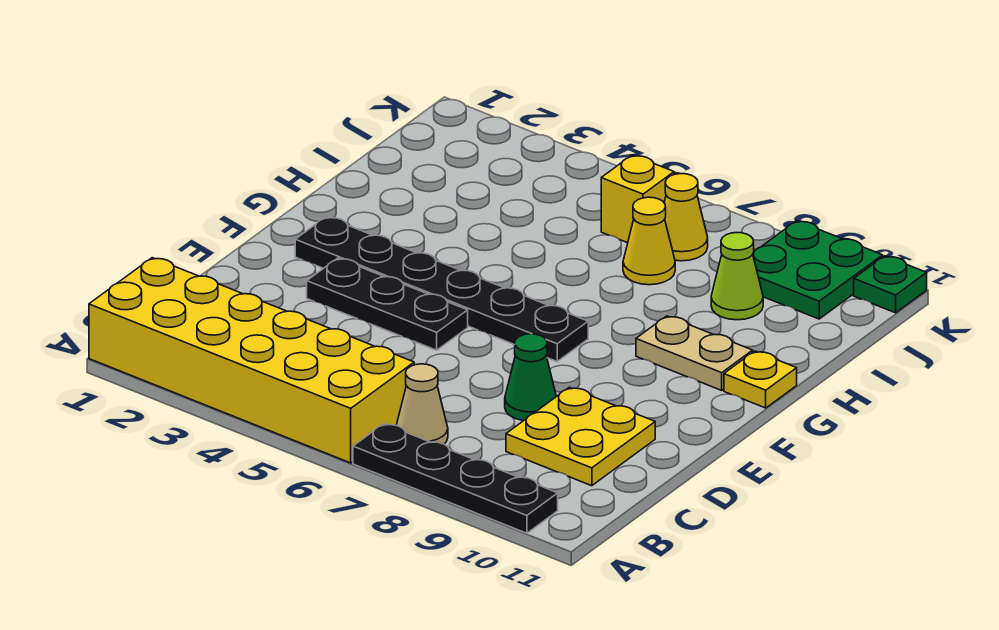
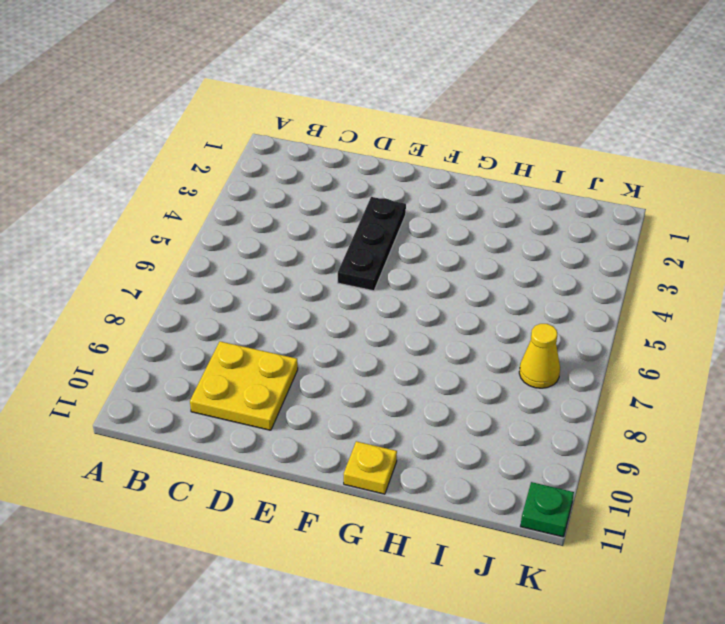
none -> yellow brick A1:B6 level 1
none -> black plate A7:A10 level 1
none -> tan cone B7 level 1

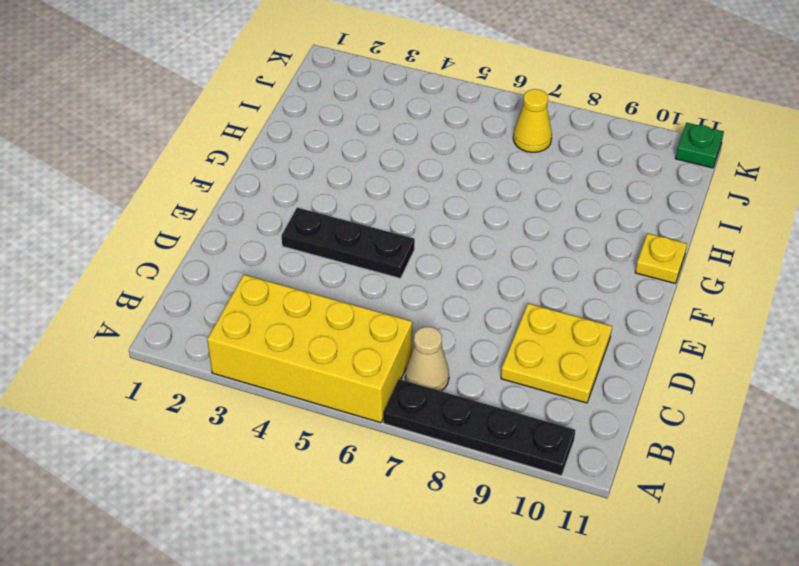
yellow brick A3:B6 level 1 -> yellow brick A1:B6 level 1
none -> green cone D8 level 1
none -> black plate F2:F7 level 1
none -> tan plate G9:G10 level 1

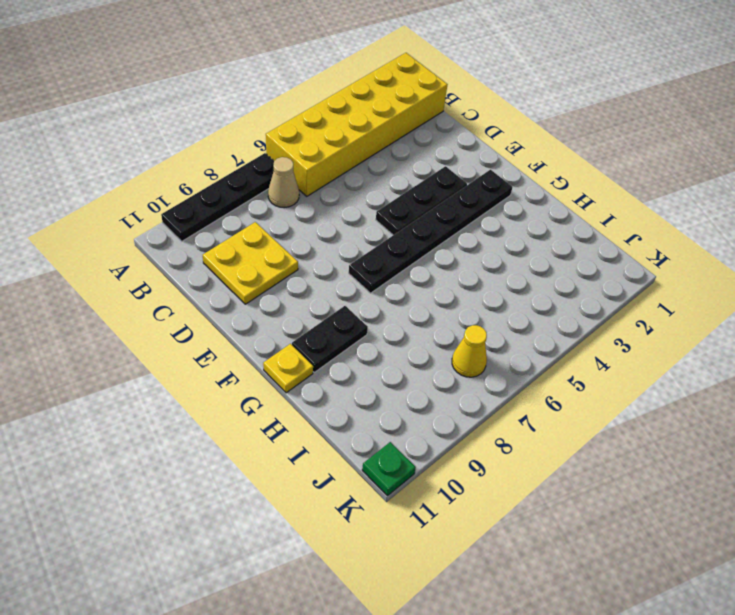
black plate G9:G10 level 1 -> tan plate G9:G10 level 1
none -> green cone D8 level 1
none -> yellow cone I7 level 1
none -> lime cone I9 level 1

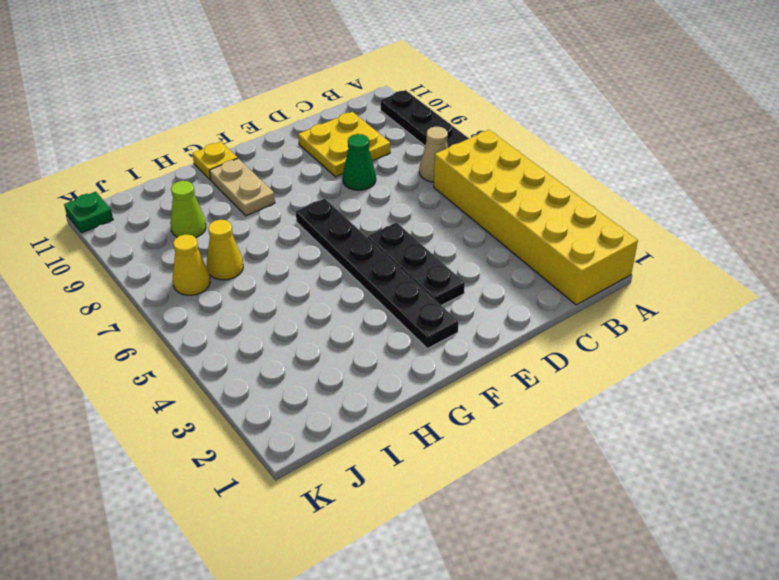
none -> yellow brick J6 level 1
none -> green plate J9:K10 level 1

